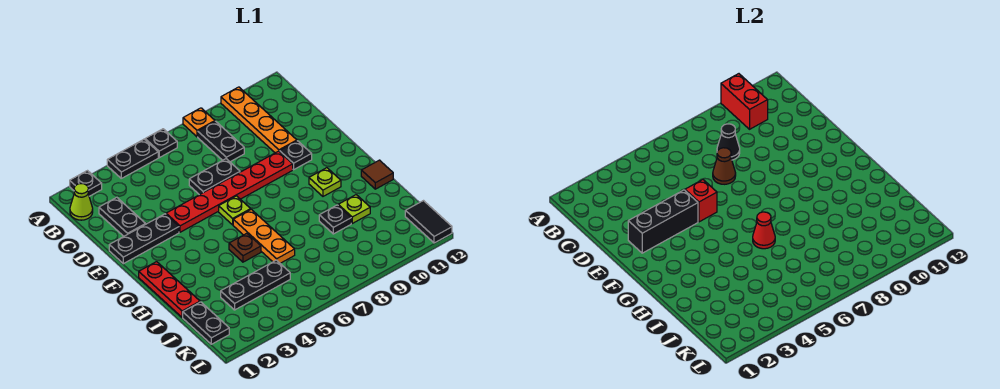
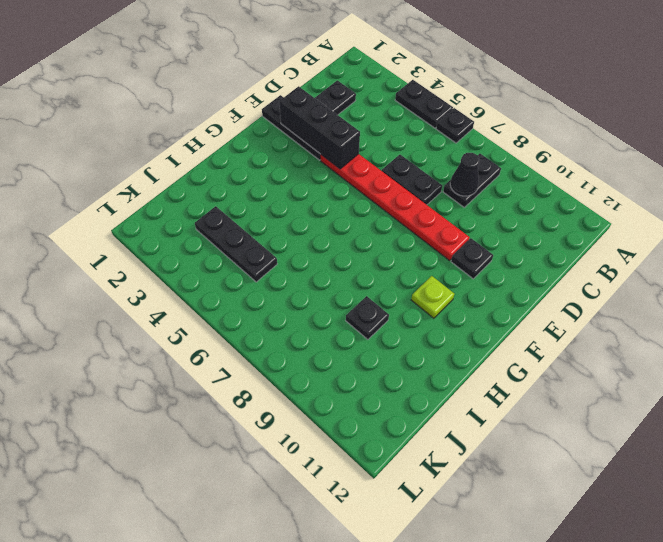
none -> black plate A2 level 1
none -> orange plate A8 level 1
none -> orange plate A10:D10 level 1

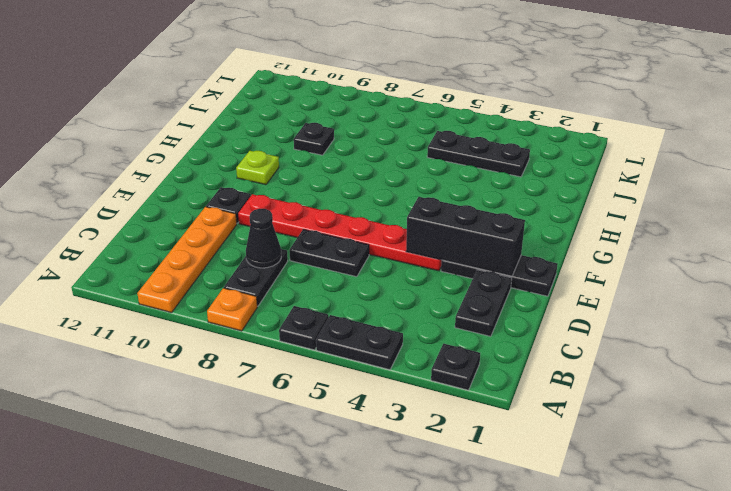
none -> lime cone B1 level 1
none -> lime plate F6 level 1
none -> red plate G1:I1 level 1

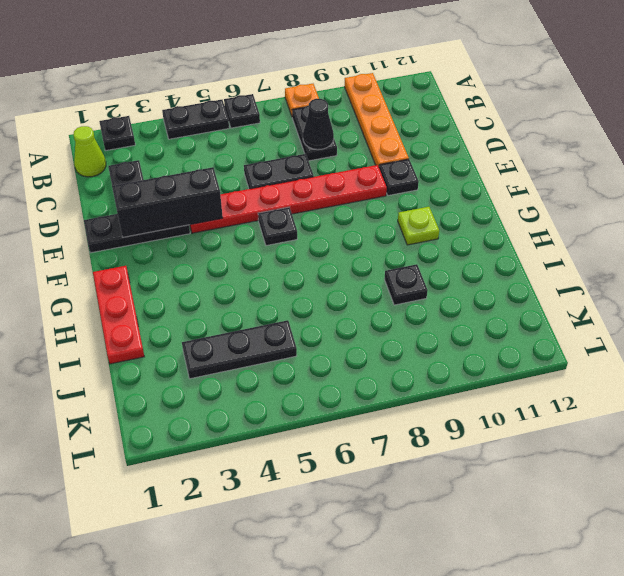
black plate F6 level 1 -> lime plate F6 level 1
none -> orange plate G6:I6 level 1
none -> brown plate H5 level 1
none -> brown tile H12 level 1

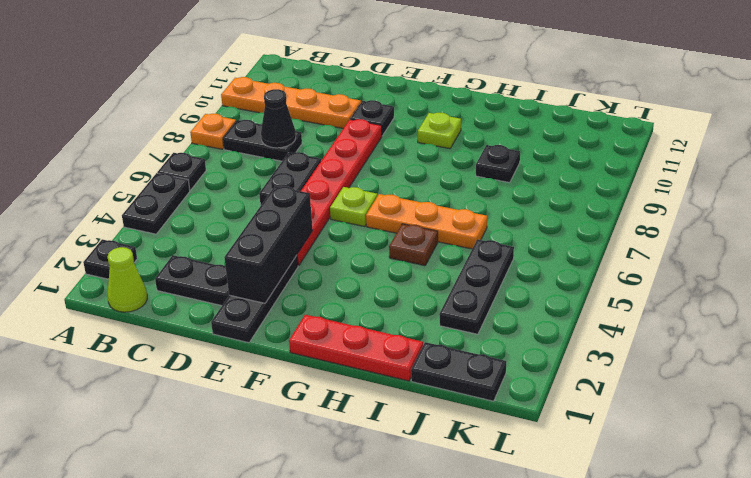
none -> brown tile H12 level 1
none -> lime plate I10 level 1
none -> black tile K12:L12 level 1

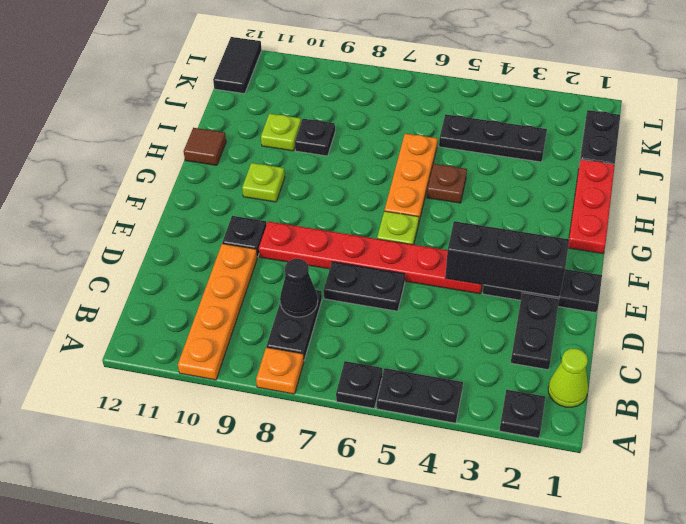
none -> red brick A10:B10 level 2
none -> brown cone D7 level 2
none -> red brick E5 level 2

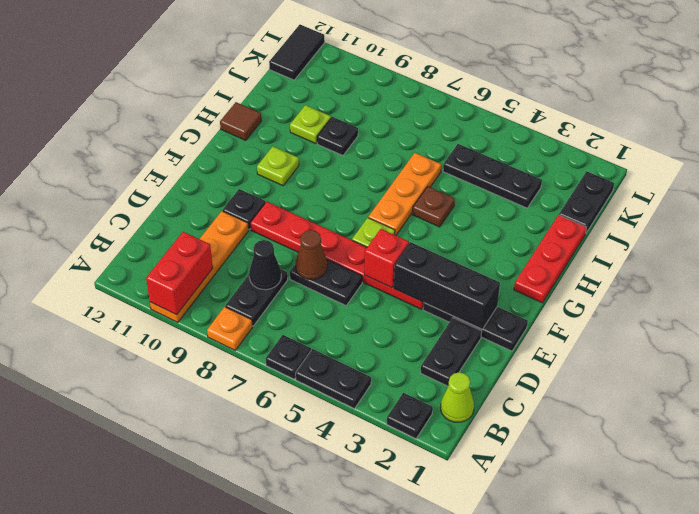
none -> red cone H6 level 2

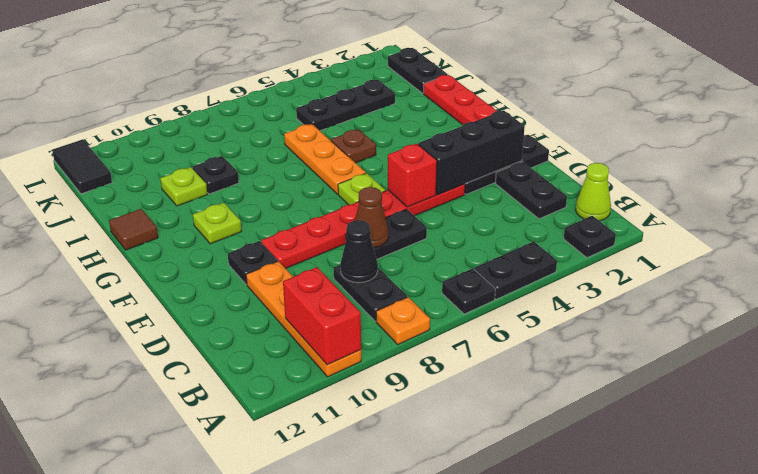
none -> red cone H6 level 2

